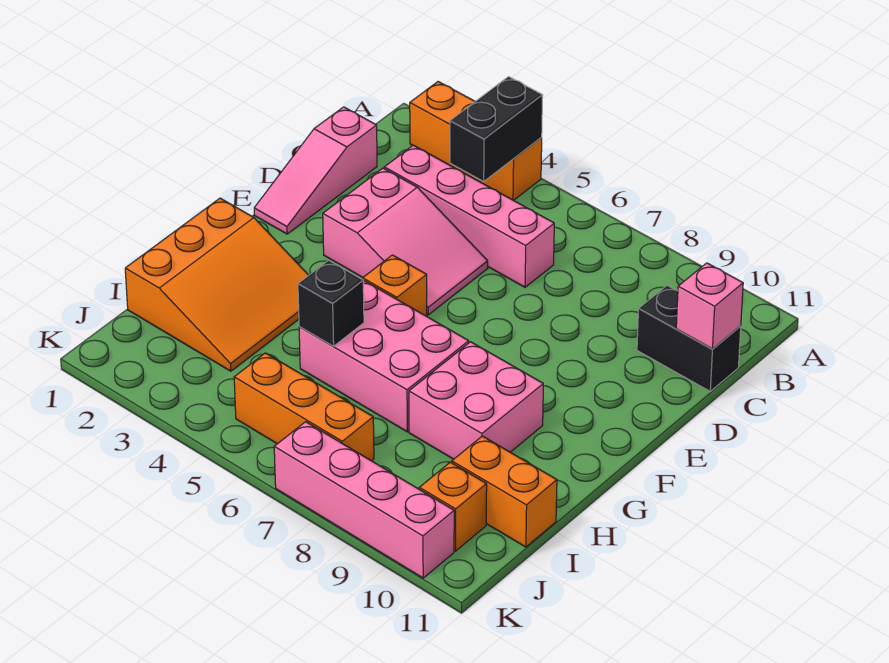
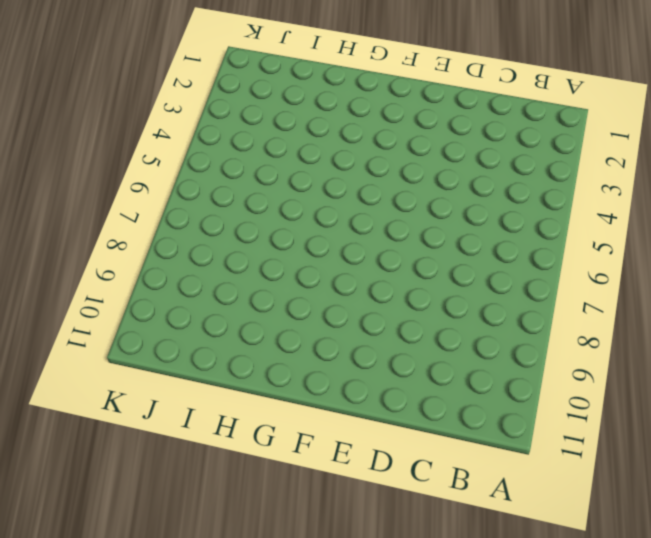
none -> orange brick A2:A4 level 1
none -> pink slope C1:E1 level 1 top C
none -> pink brick C3:C6 level 1

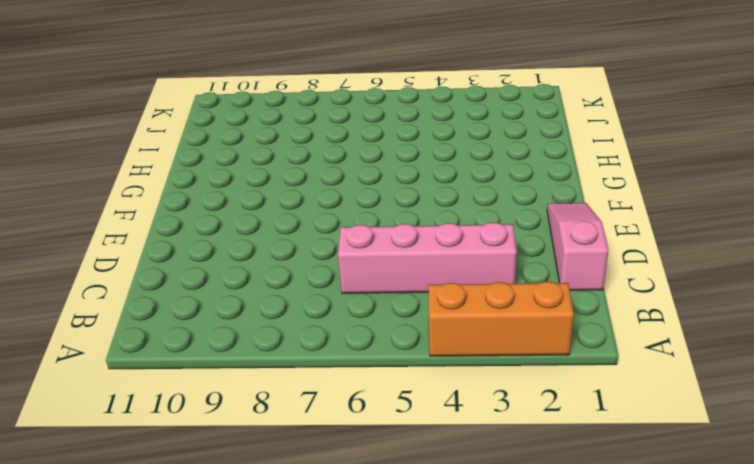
none -> black brick C10:C11 level 1
none -> pink slope D3:E5 level 1 top 3
none -> orange brick F5 level 1

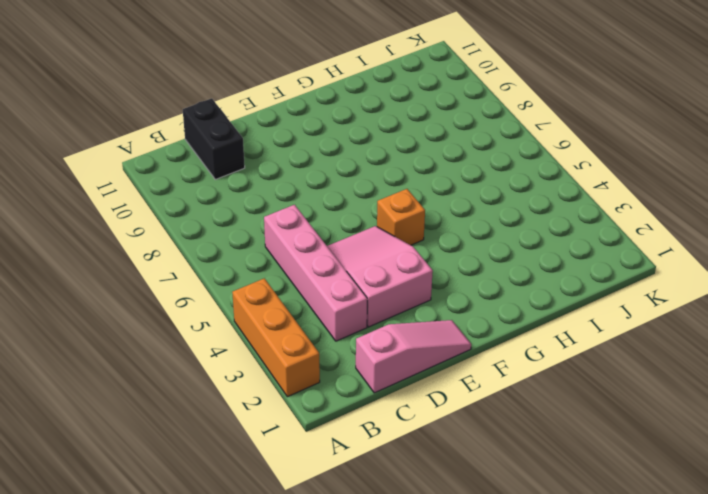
none -> orange slope G1:I3 level 1 top 1
none -> pink brick G5:H7 level 1
none -> pink brick G8:H9 level 1

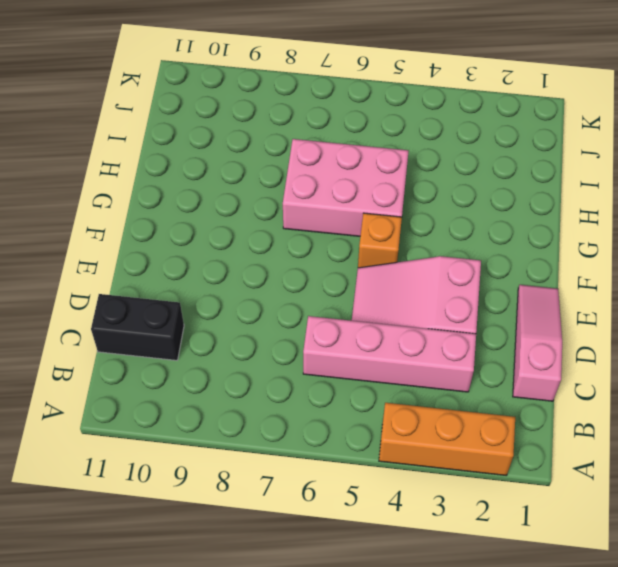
none -> orange slope G1:I3 level 1 top 1
none -> pink brick G8:H9 level 1
none -> orange brick I10:I11 level 1

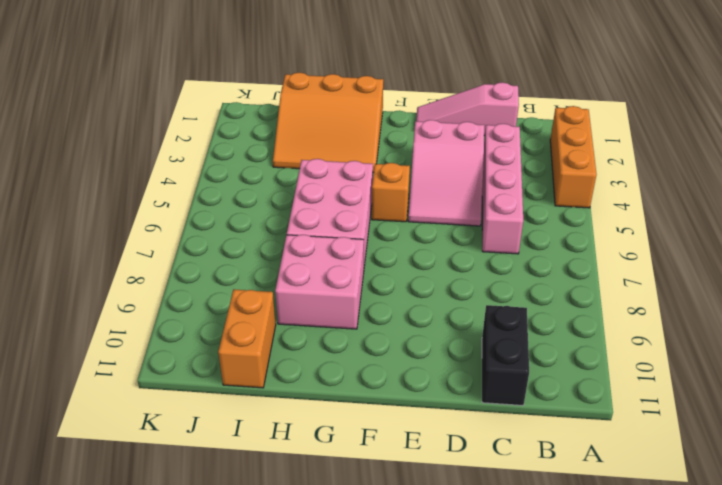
none -> orange brick J5:J7 level 1
none -> orange brick J10 level 1
none -> pink brick K7:K10 level 1

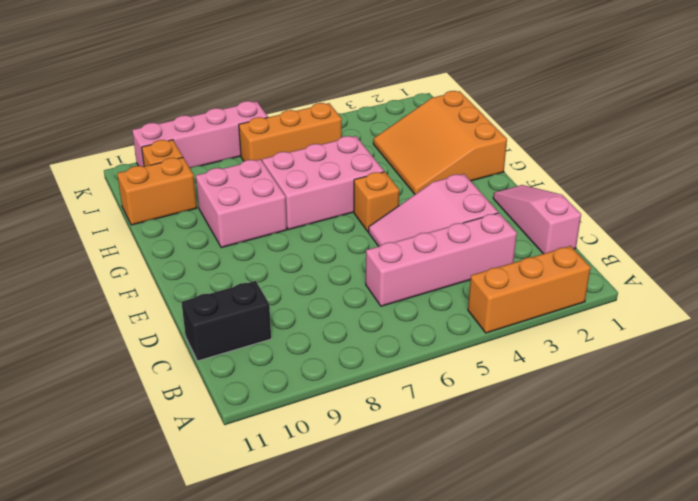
none -> black brick A4:B4 level 2
none -> pink brick C11 level 2
none -> black brick H5 level 2

